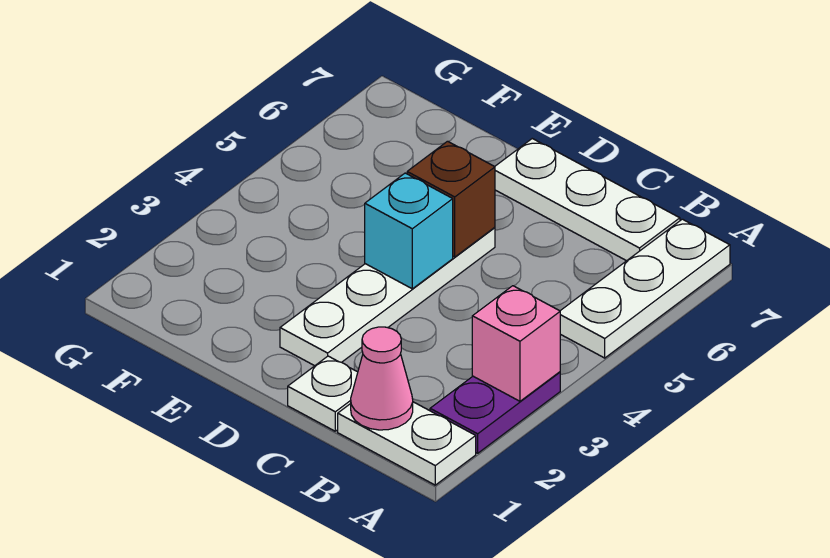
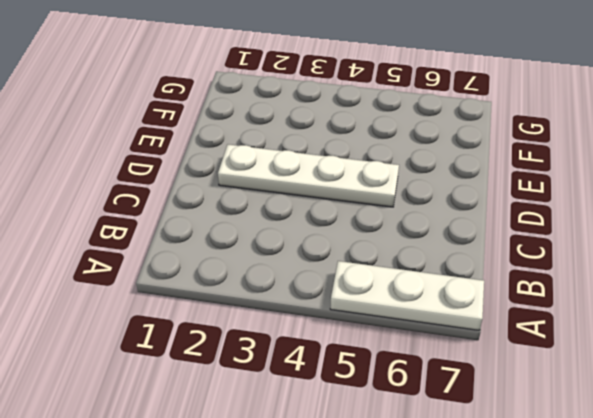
none -> white plate A1:B1 level 1
none -> purple plate A2:A3 level 1

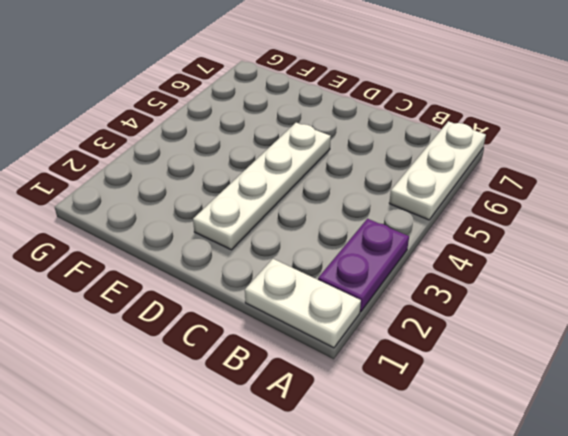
none -> white plate B7:D7 level 1
none -> white plate C1 level 1

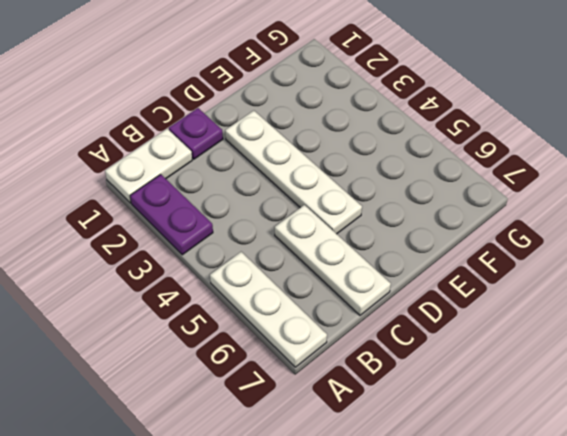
purple plate C1 level 1 -> white plate C1 level 1
white plate C5:C7 level 1 -> white plate B7:D7 level 1
none -> pink brick A3 level 2
none -> pink cone B1 level 2

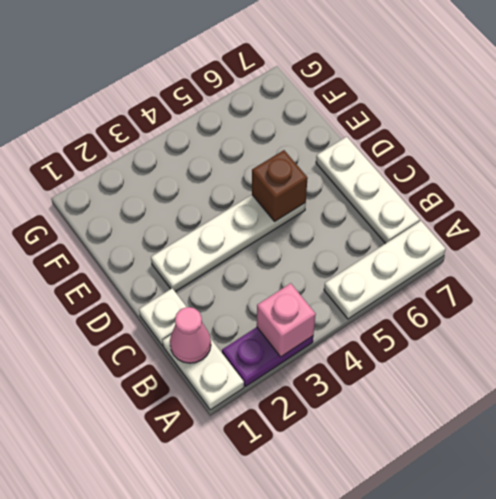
none -> cyan brick D4 level 2

